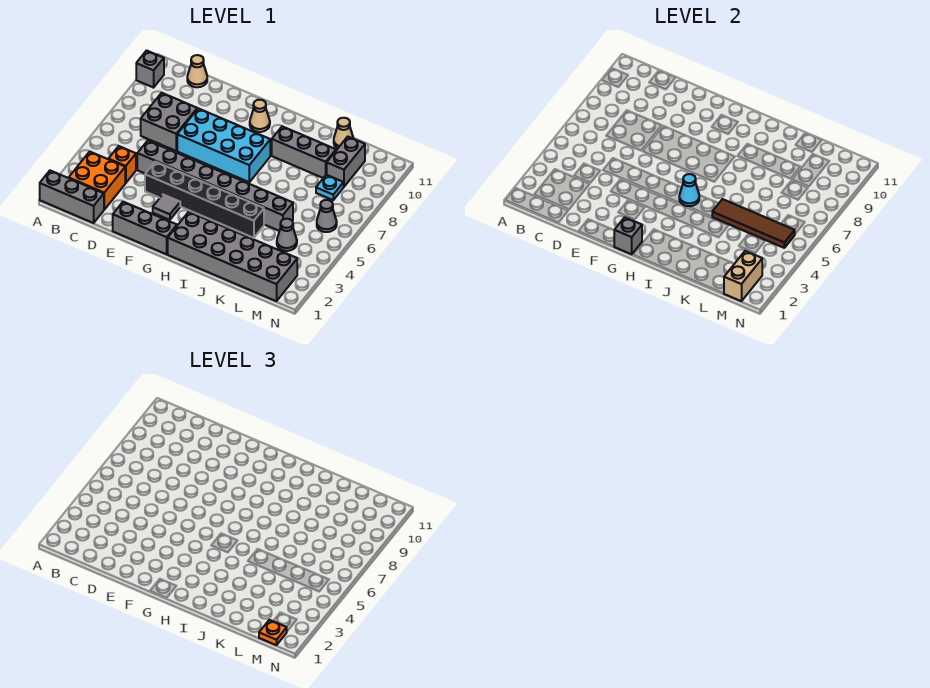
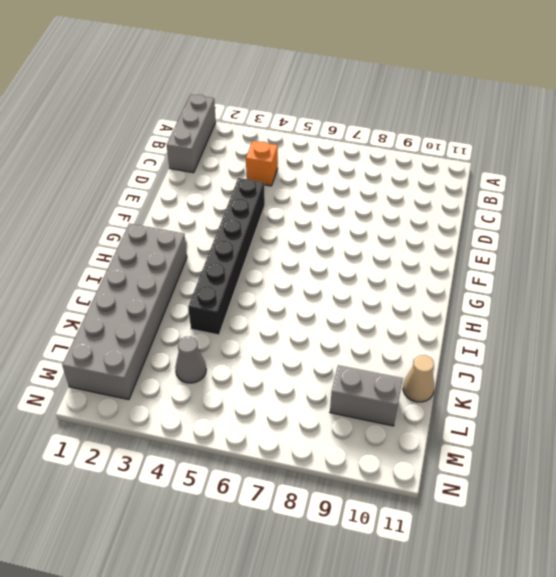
none -> grey brick A10 level 1
none -> orange brick B2:C3 level 1
none -> grey brick C7:D8 level 1

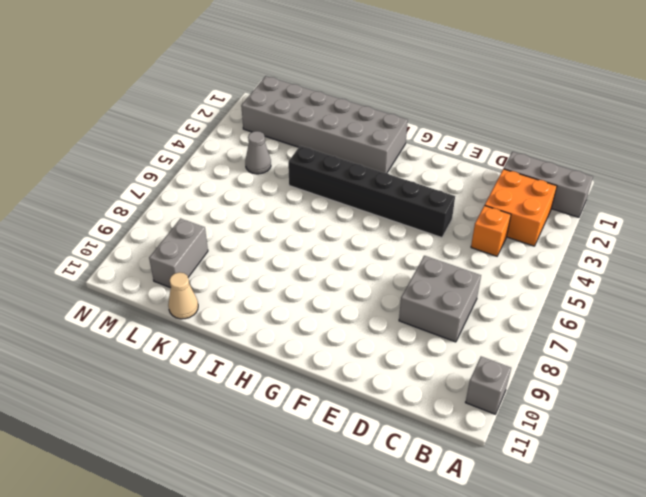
none -> tan cone C11 level 1
none -> grey brick D5:K5 level 1
none -> grey brick E1:G1 level 1

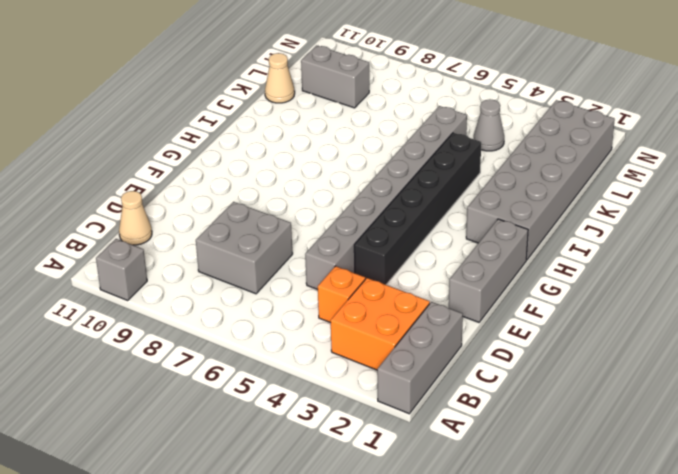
none -> cyan brick E7:H8 level 1
none -> grey tile F3 level 1
none -> tan cone G10 level 1

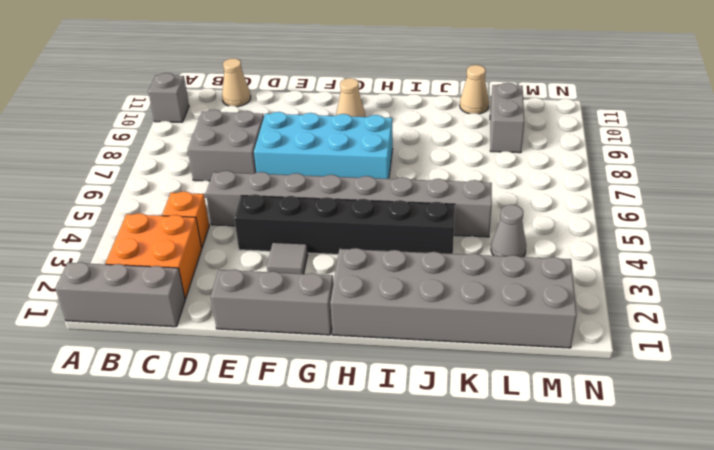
none -> grey brick I9:K9 level 1
none -> cyan plate L8 level 1
none -> grey cone M6 level 1

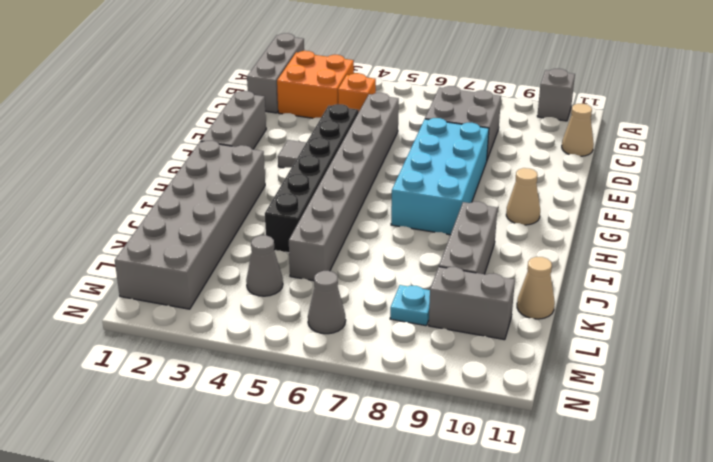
none -> grey brick G1 level 2
none -> cyan cone H5 level 2
none -> brown tile J5:M5 level 2

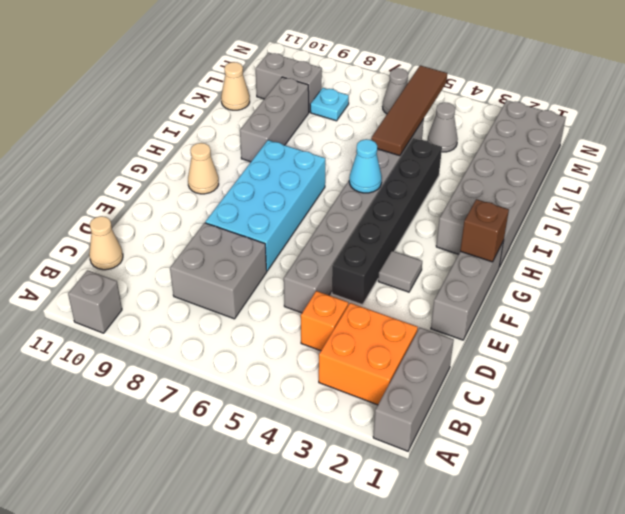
brown brick G1 level 2 -> grey brick G1 level 2
none -> tan brick M1:M2 level 2
none -> orange plate M1 level 3

